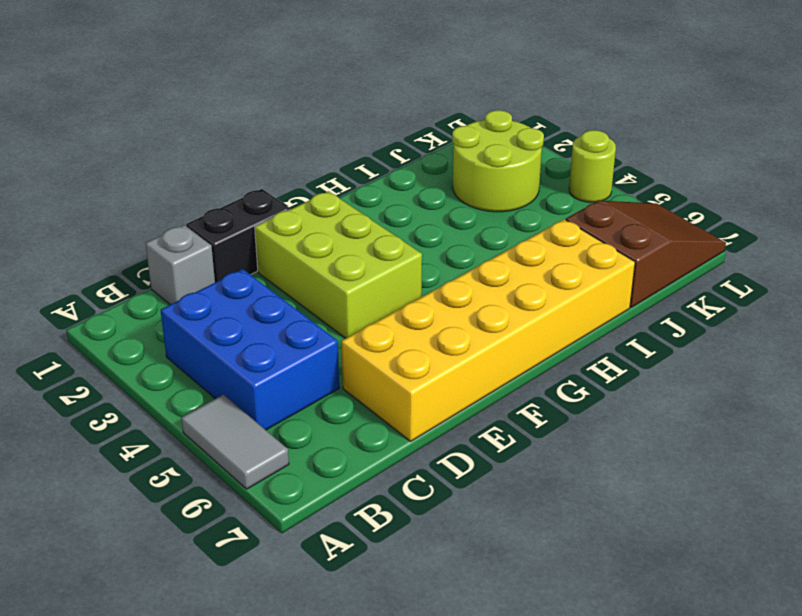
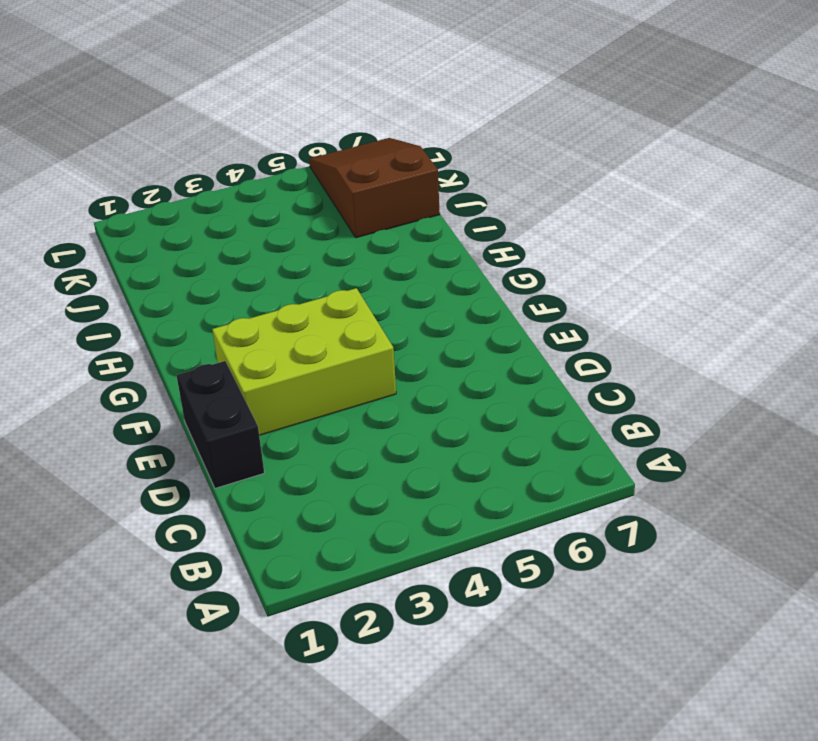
none -> grey tile A5:A6 level 1
none -> blue brick B3:C5 level 1

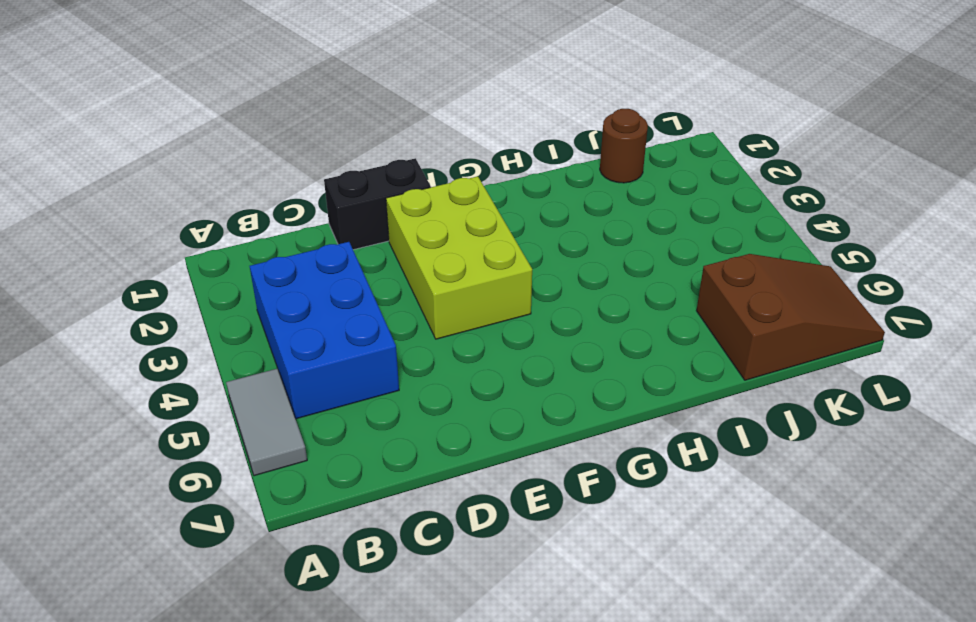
brown round brick J1 level 1 -> none
none -> grey brick C1 level 1
none -> yellow brick D6:I7 level 1

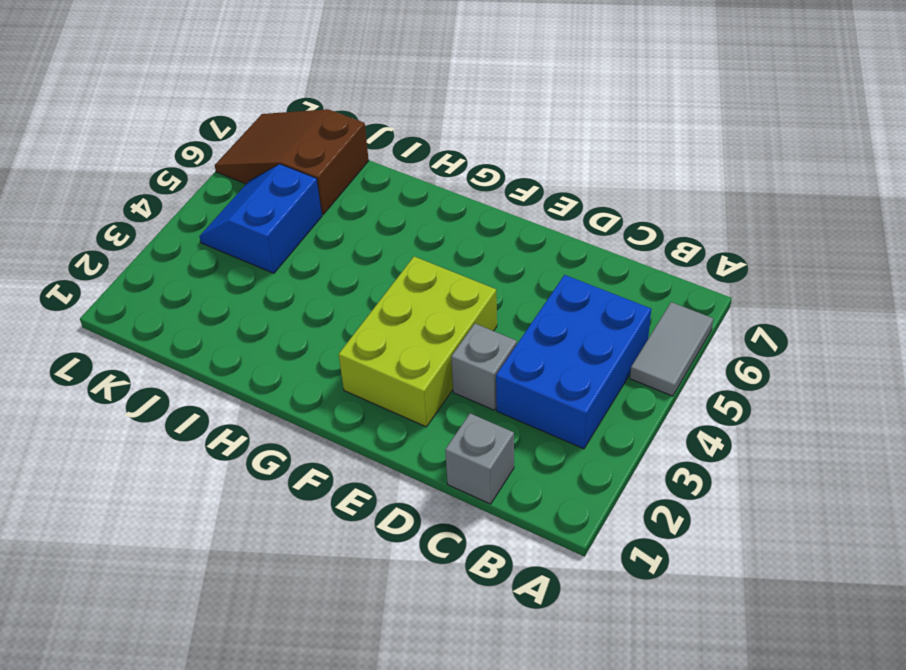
grey brick D3 level 1 -> none
blue slope J4:K5 level 1 top J -> none
none -> black brick D1:E1 level 1
none -> yellow brick D6:I7 level 1

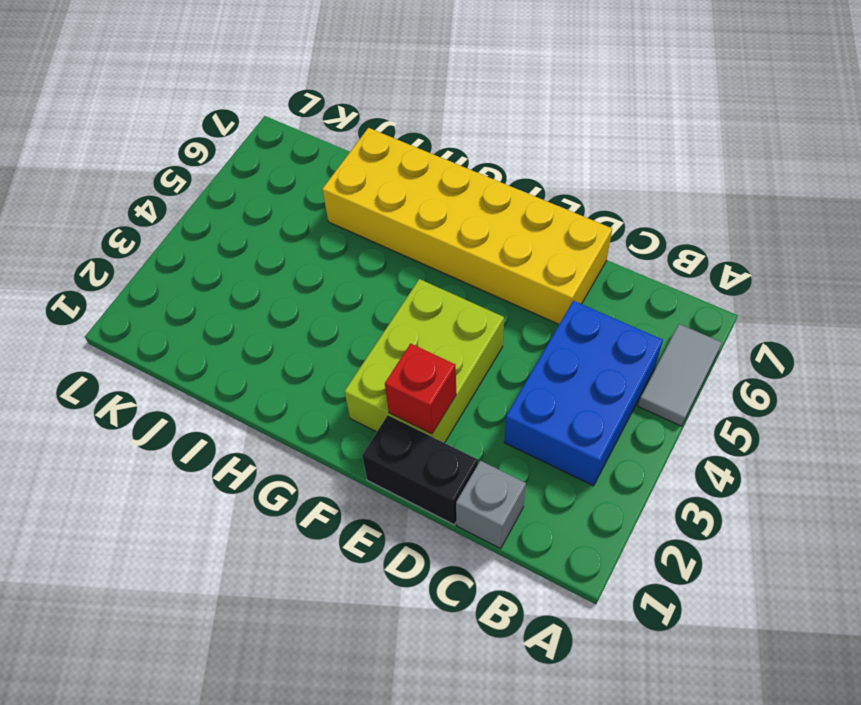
red brick E2 level 2 -> none
none -> lime round brick J2:K3 level 1
none -> brown slope J6:L7 level 1 top J

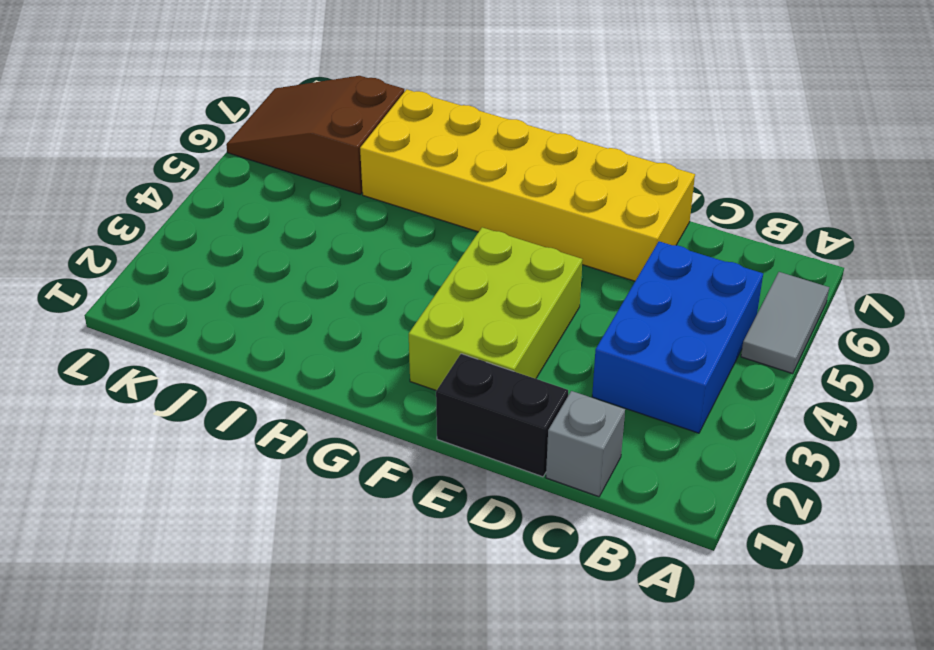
none -> lime round brick J2:K3 level 1
none -> lime round brick L4 level 1

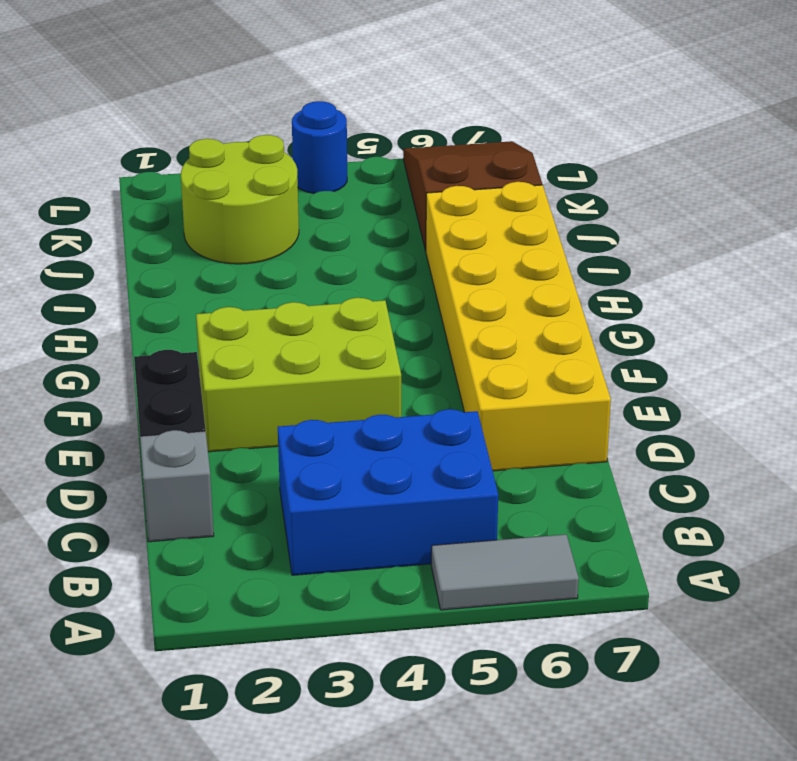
blue round brick L4 level 1 -> lime round brick L4 level 1

